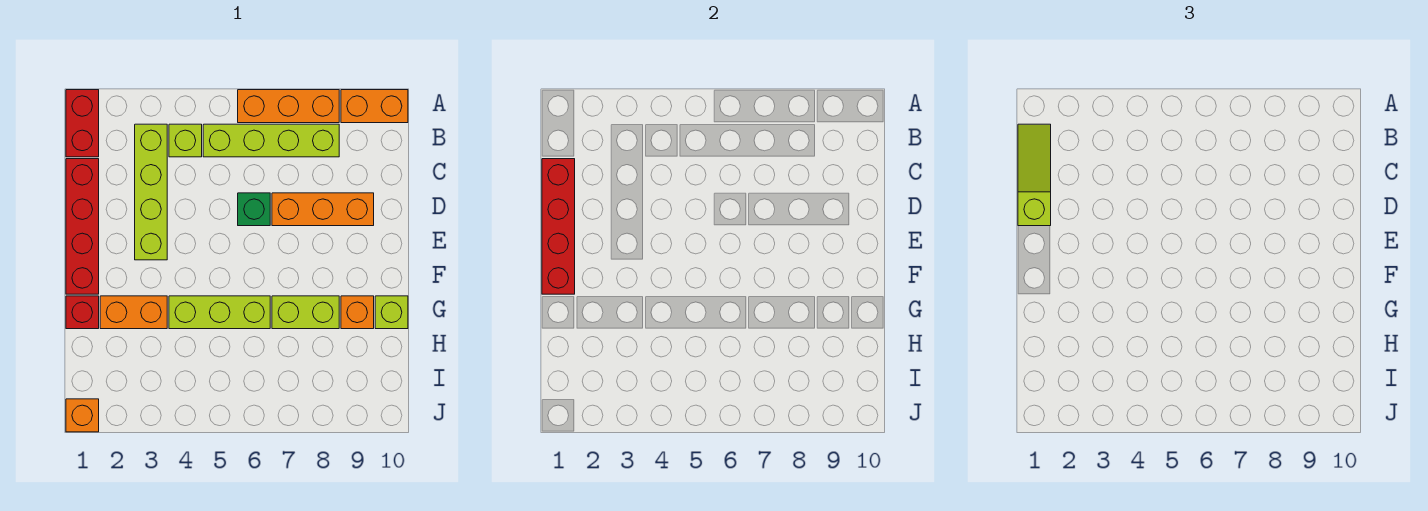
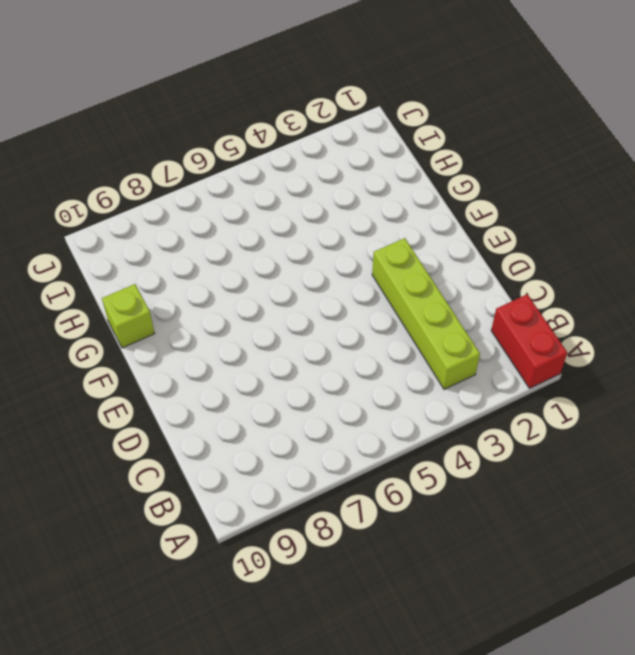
none -> orange brick A6:A8 level 1
none -> orange brick A9:A10 level 1
none -> lime brick B4 level 1

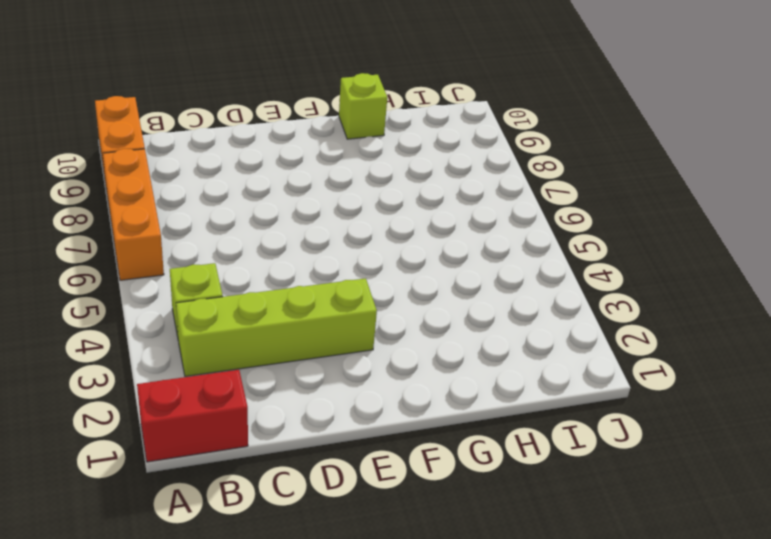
none -> lime brick B5:B8 level 1
none -> red brick C1:F1 level 1
none -> green brick D6 level 1

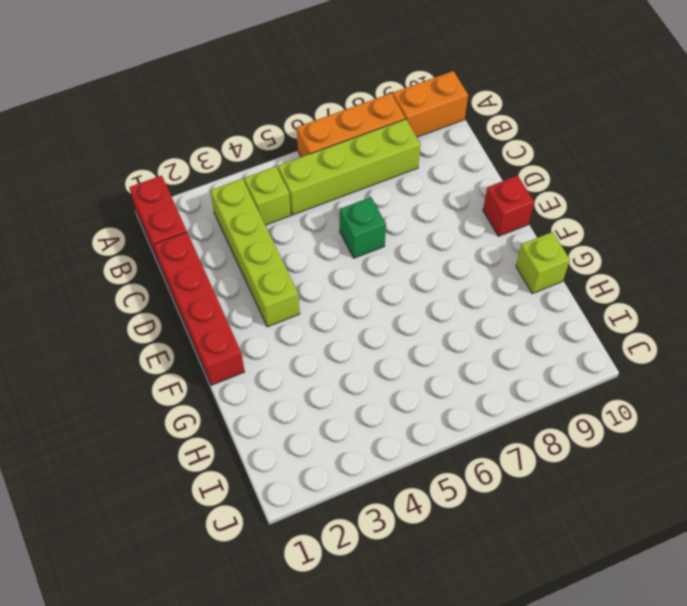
red brick E10 level 1 -> red brick G1 level 1
none -> orange brick D7:D9 level 1
none -> orange brick G2:G3 level 1
none -> lime brick G4:G6 level 1

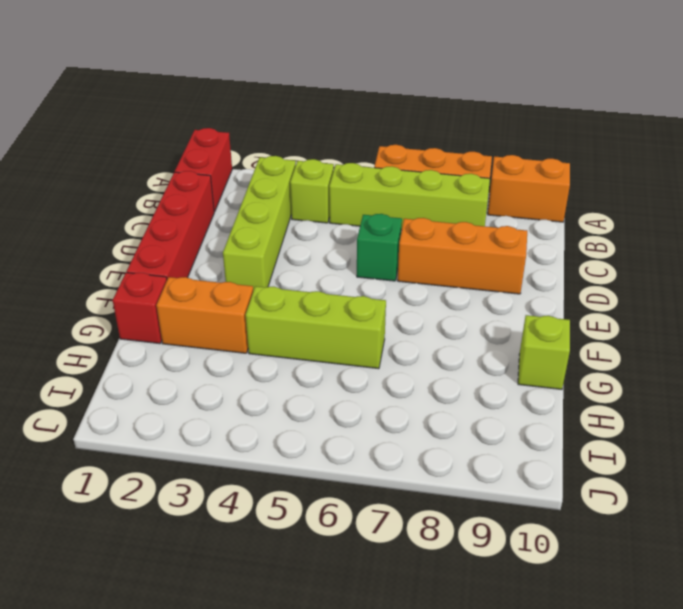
none -> lime brick G7:G8 level 1
none -> orange brick G9 level 1
none -> orange brick J1 level 1

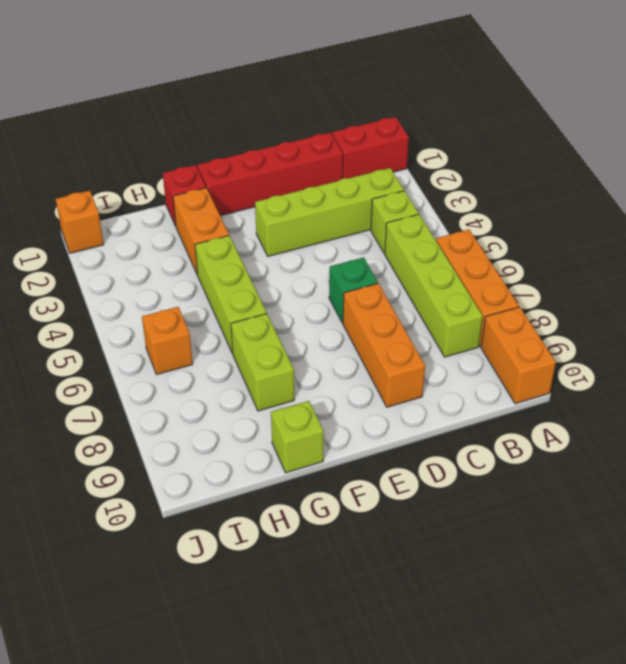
orange brick I6 level 1 -> orange brick G9 level 1
none -> red brick C1:F1 level 2
none -> lime slope B1:D1 level 3 top D

